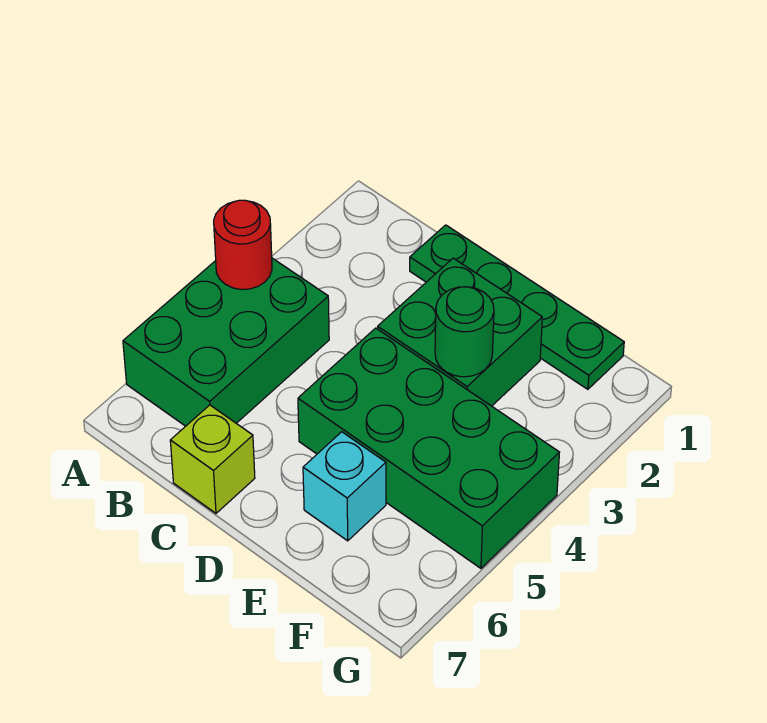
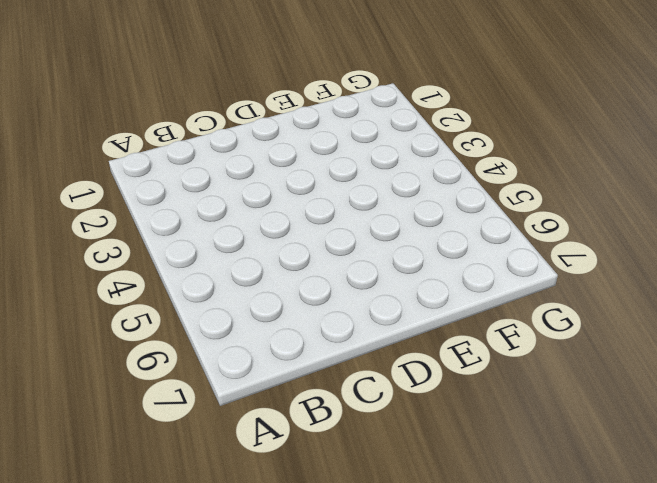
none -> green brick A4:B6 level 1
none -> green plate C1:F1 level 1

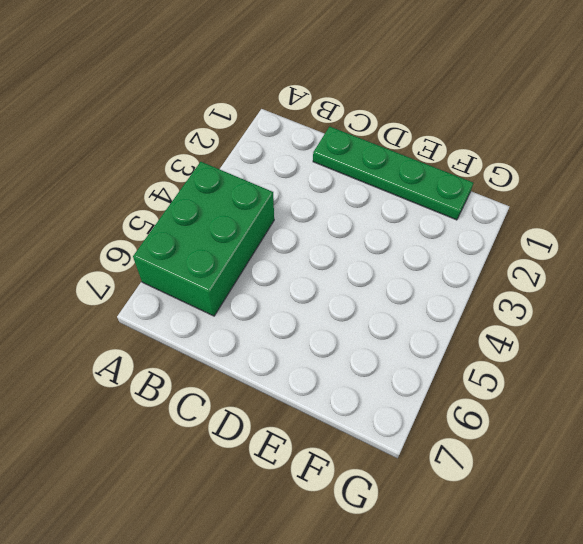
none -> lime brick C7 level 1
none -> green brick D2:E3 level 1

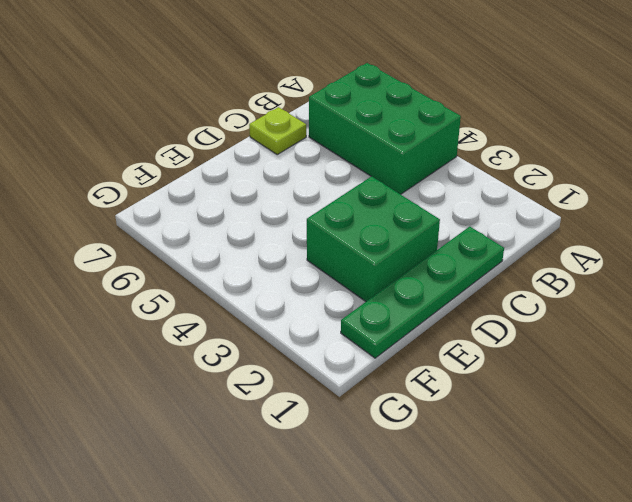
lime plate C7 level 1 -> lime brick C7 level 1
none -> green brick D4:G5 level 1
none -> cyan brick E6 level 1

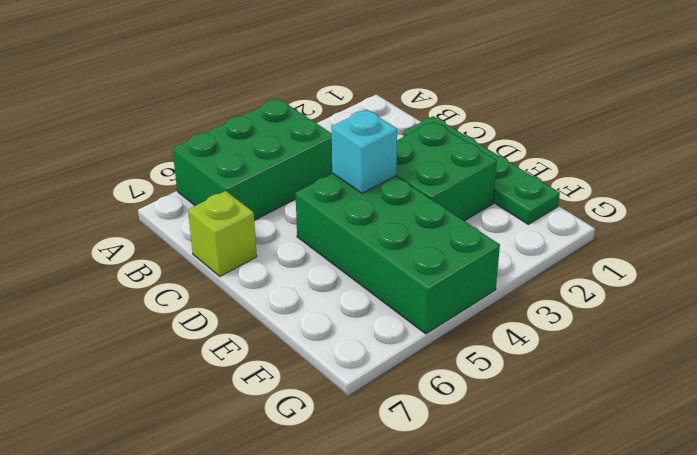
cyan brick D4 level 2 -> cyan brick E6 level 1
none -> red round brick A4 level 2
none -> green round brick E3 level 2

